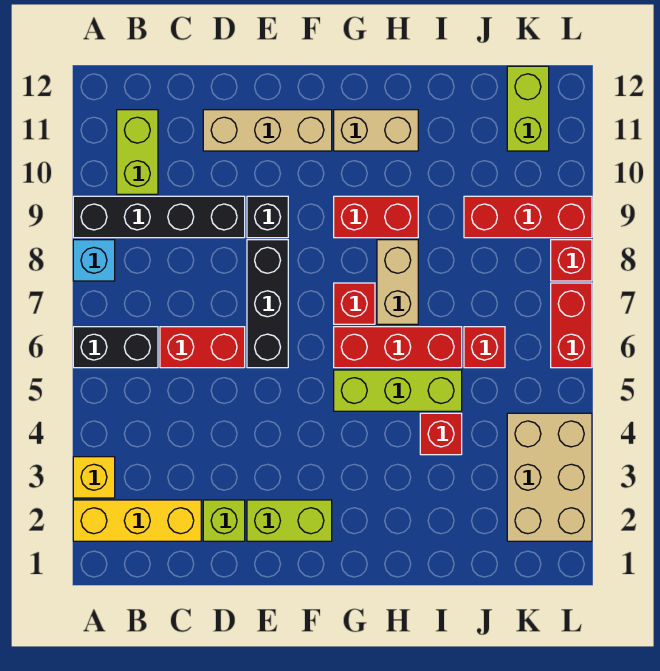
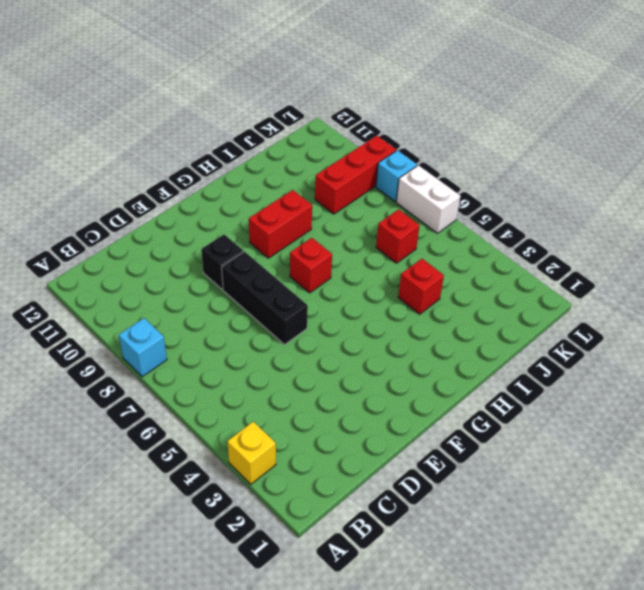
white brick L6:L7 level 1 -> red brick L6:L7 level 1
cyan brick L8 level 1 -> red brick L8 level 1
none -> yellow brick A2:C2 level 1
none -> black brick A6:B6 level 1
none -> black brick A9:D9 level 1

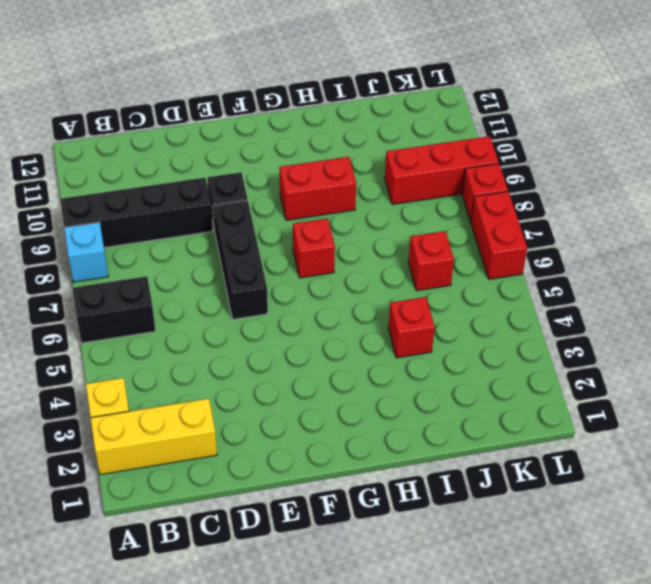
none -> lime brick B10:B11 level 1
none -> red brick C6:D6 level 1
none -> lime brick D2 level 1

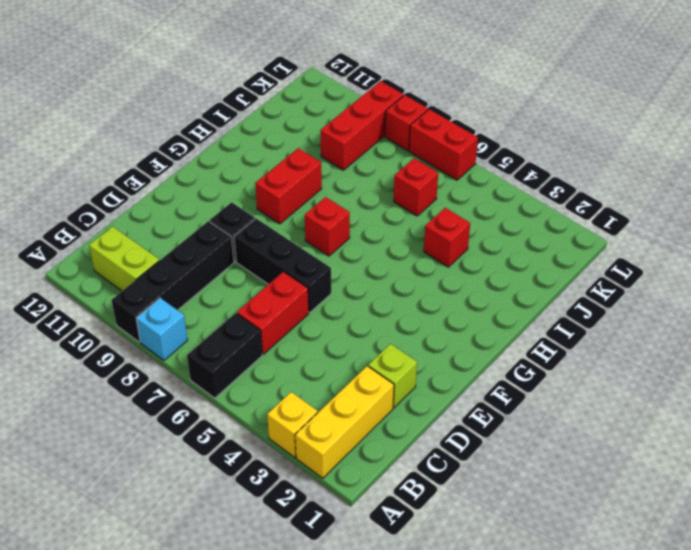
none -> tan brick D11:F11 level 1
none -> lime brick E2:F2 level 1
none -> lime brick G5:I5 level 1

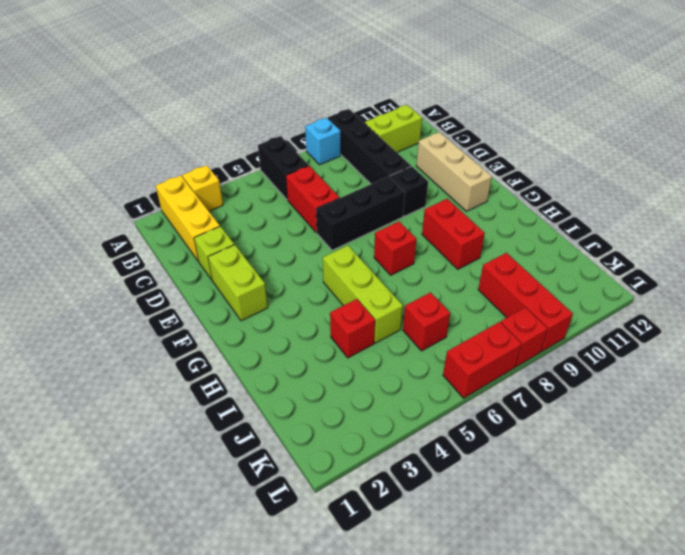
none -> red brick G6:I6 level 1
none -> tan brick G11:H11 level 1
none -> tan brick H7:H8 level 1

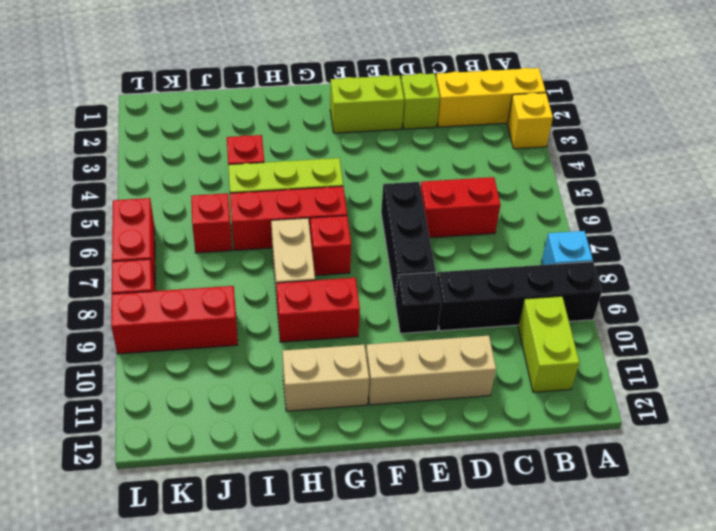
none -> black brick A6:B6 level 1
none -> tan brick K2:L4 level 1
none -> lime brick K11:K12 level 1

